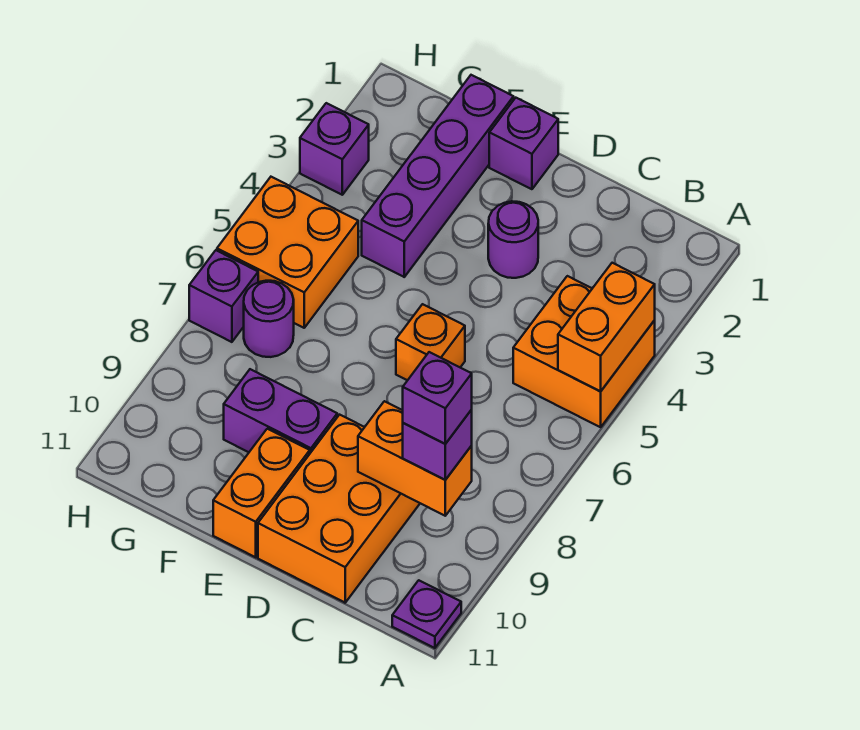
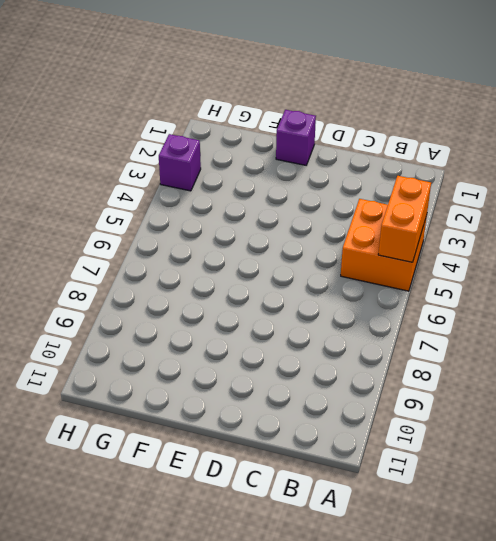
none -> purple plate A11 level 1
none -> orange brick C9:D11 level 1
none -> purple round brick D3 level 1

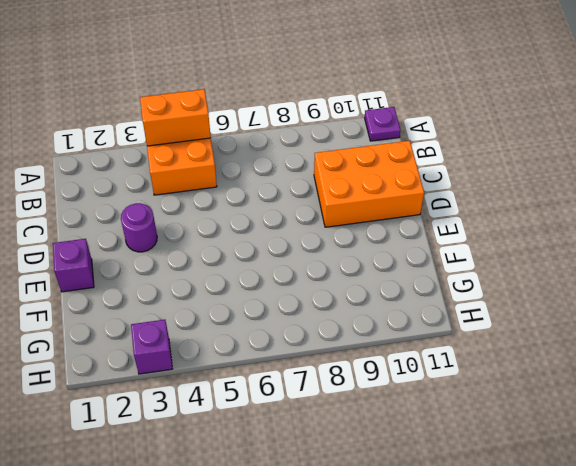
none -> orange brick D6 level 1
none -> purple brick E9:F9 level 1
none -> orange brick E10:E11 level 1

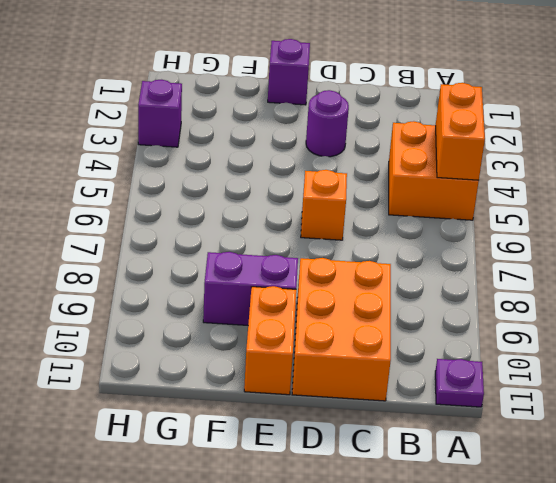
none -> purple brick F1:F4 level 1
none -> orange brick G5:H6 level 1
none -> purple round brick G7 level 1

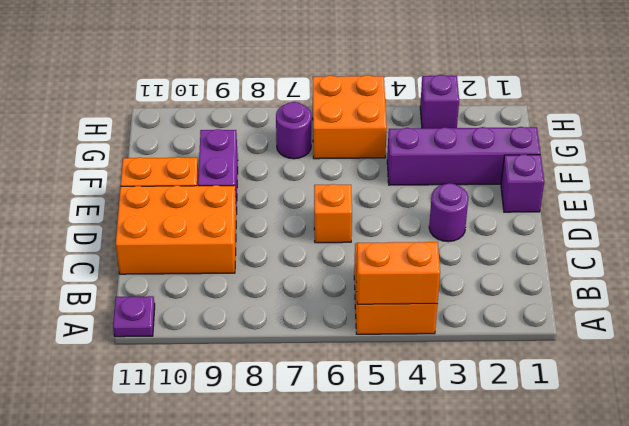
none -> purple brick H7 level 1
none -> orange brick B9:C9 level 2
none -> purple brick B9 level 3

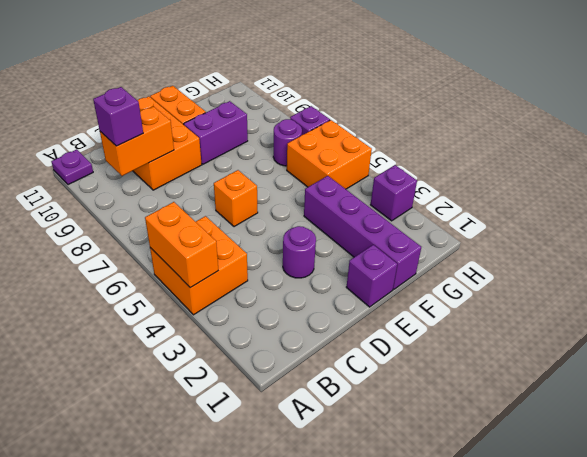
none -> purple brick B9 level 4

